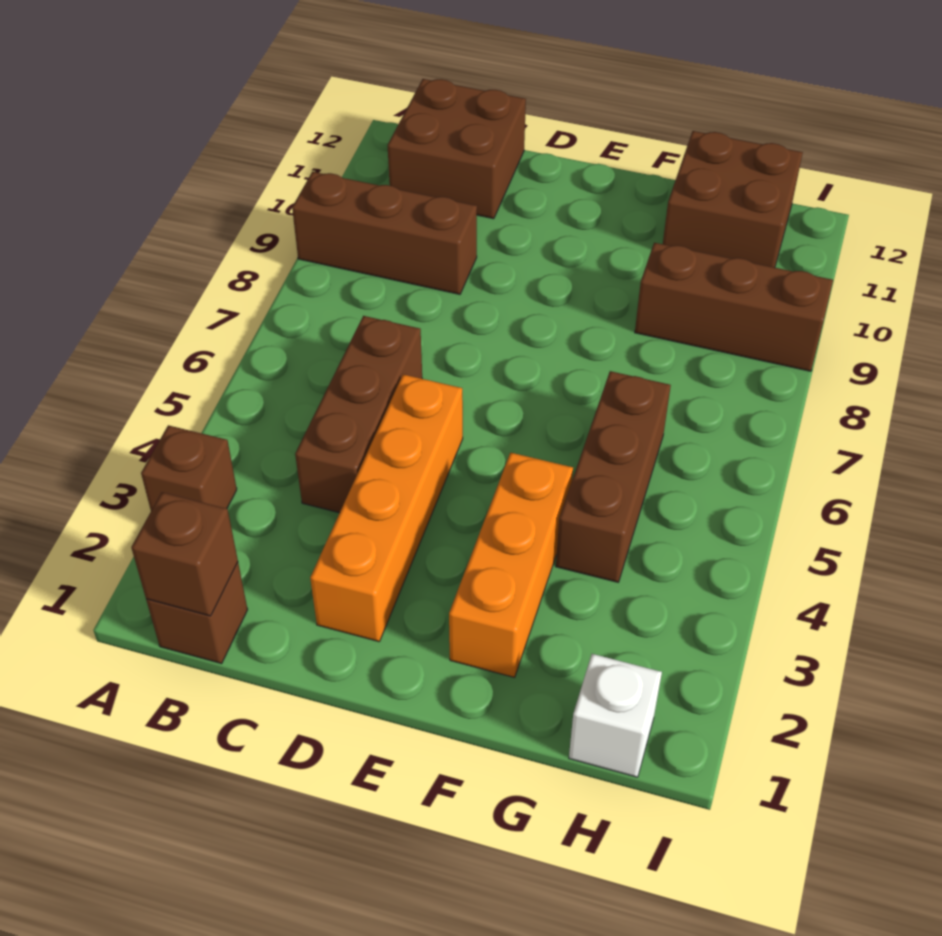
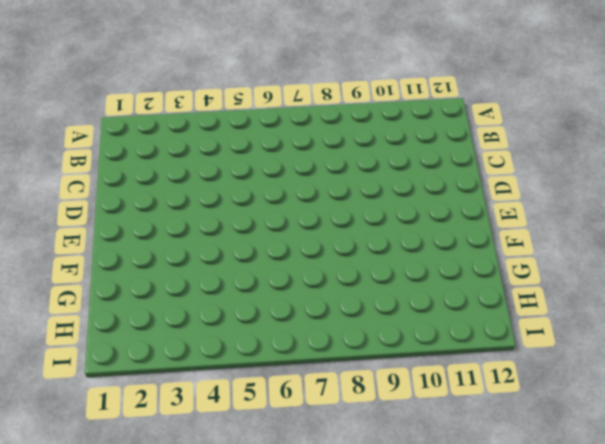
none -> brown brick A3 level 1
none -> brown brick A9:C9 level 1
none -> brown brick B1 level 1

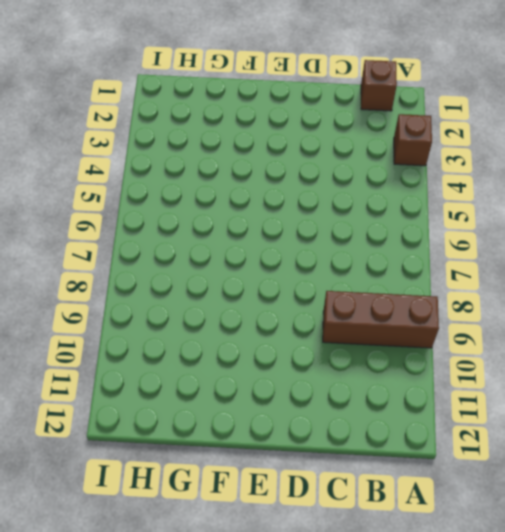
none -> brown brick B11:C12 level 1
none -> brown brick C4:C6 level 1
none -> orange brick D2:D5 level 1

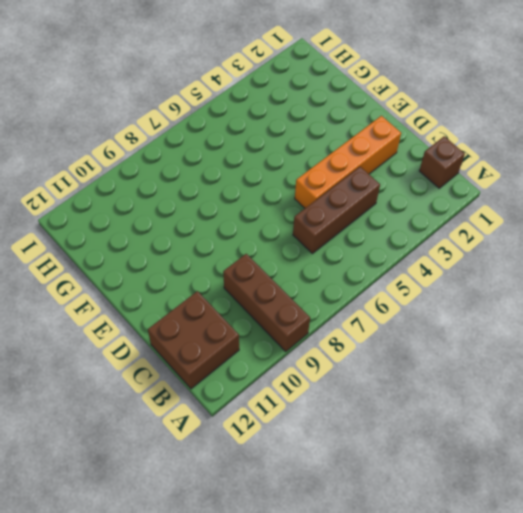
none -> brown brick A3 level 1
none -> orange brick F2:F4 level 1
none -> brown brick G4:G6 level 1

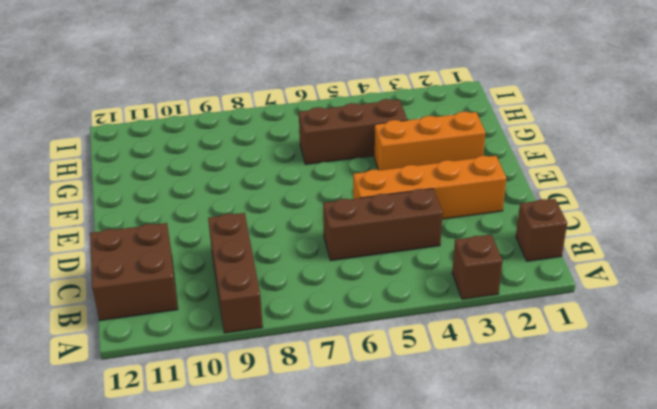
none -> brown brick G9:I9 level 1
none -> brown brick G11:H12 level 1
none -> white brick H1 level 1

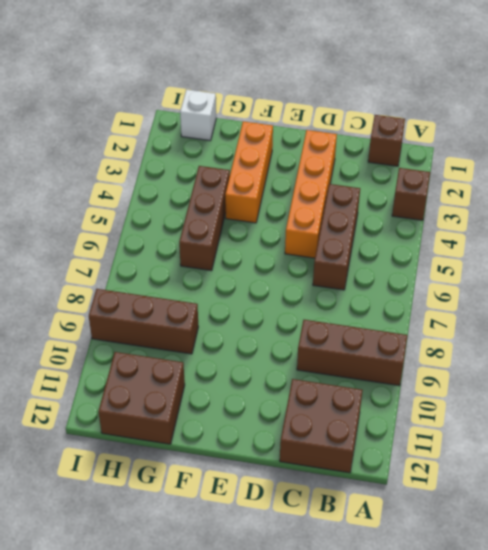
none -> brown brick B1 level 2

